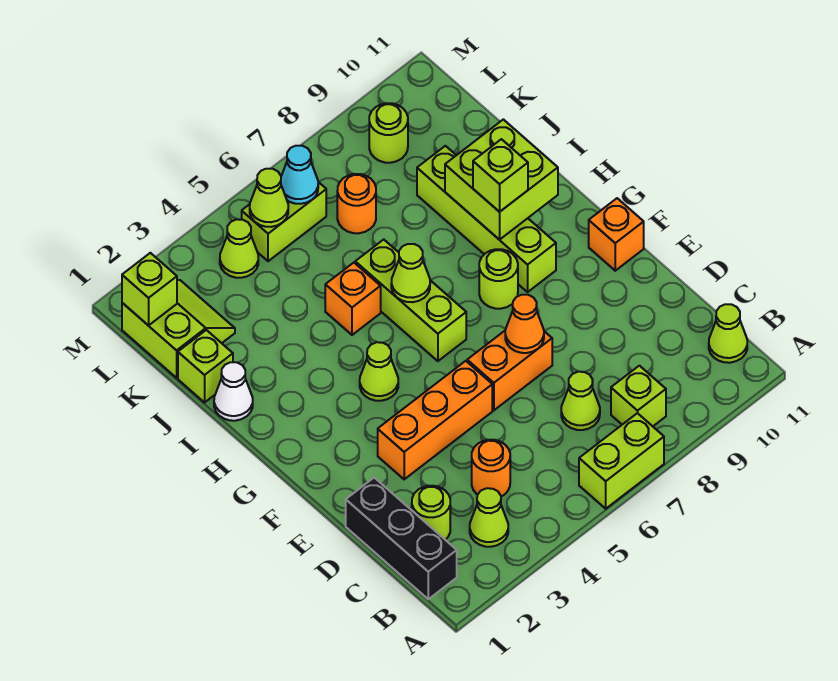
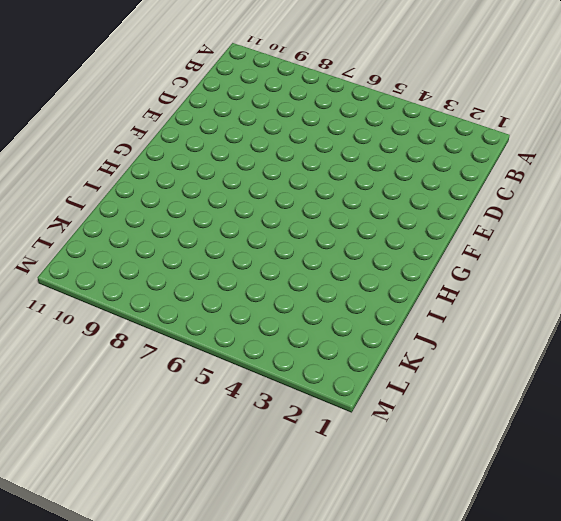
none -> lime brick A6:A7 level 1
none -> black brick B1:D1 level 1
none -> lime cone B3 level 1
none -> lime brick B8 level 1

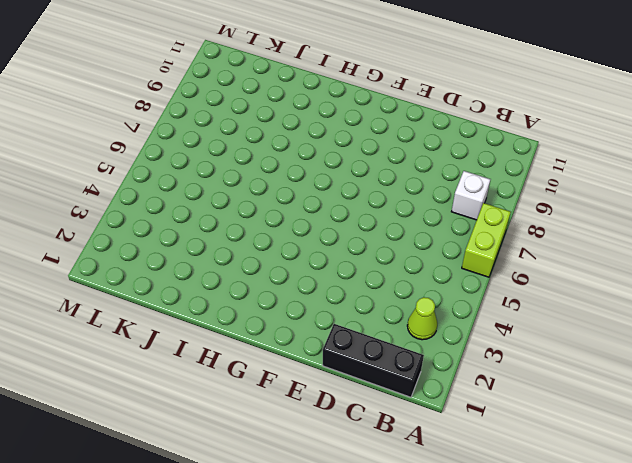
white brick B8 level 1 -> lime brick B8 level 1
none -> lime cone B11 level 1
none -> lime round brick C2 level 1
none -> orange round brick C4 level 1
none -> lime cone C7 level 1

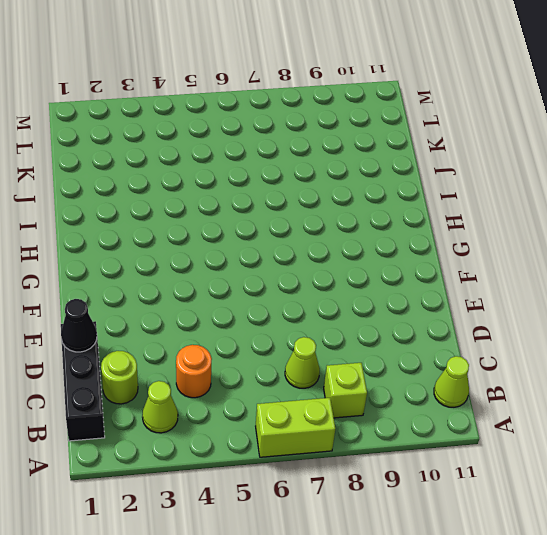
black cone D1 level 2 -> none
none -> orange brick E3:E5 level 1
none -> orange brick E6:E7 level 1
none -> orange brick F11 level 1
none -> lime cone G4 level 1

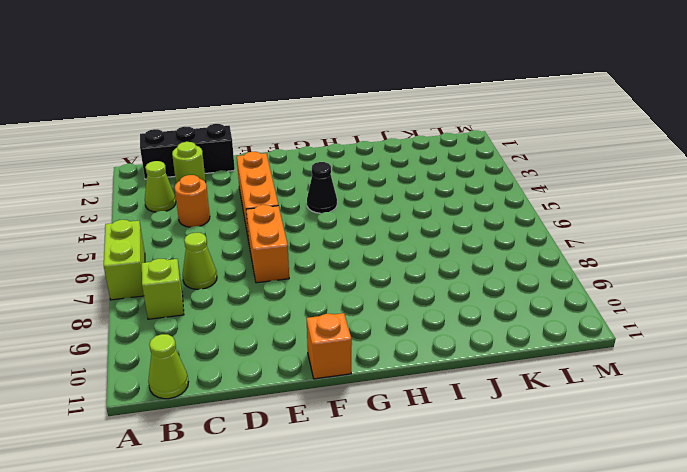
black cone G4 level 1 -> lime cone G4 level 1
none -> lime brick G6:I6 level 1
none -> lime round brick G8 level 1
none -> lime brick G9:J9 level 1
none -> white cone I1 level 1

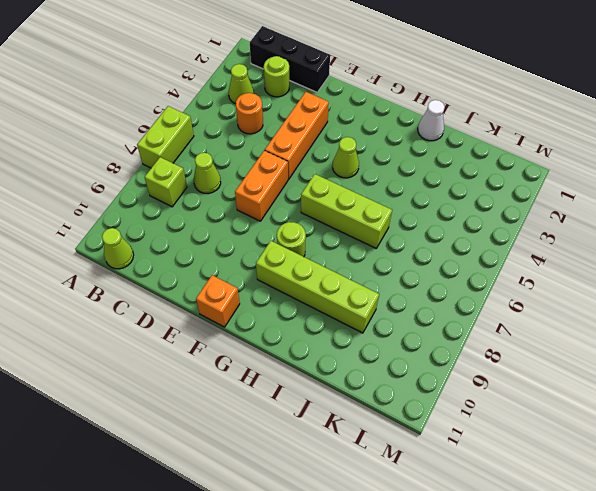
none -> orange brick I5 level 1
none -> lime brick J1 level 1
none -> lime slope K1:L2 level 1 top 1
none -> orange round brick K7 level 1

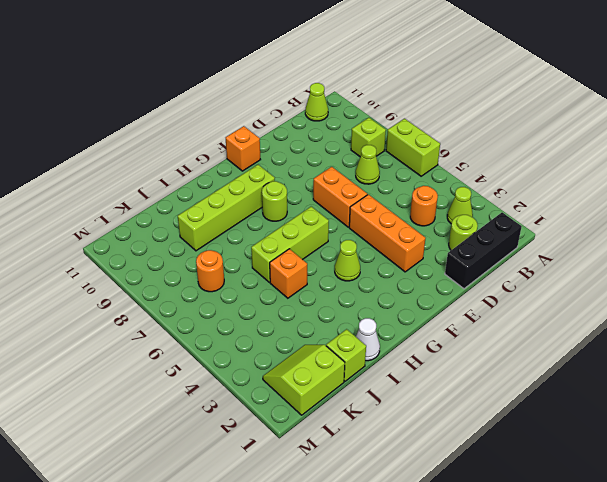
none -> lime cone L4 level 1
none -> lime brick L5:L6 level 1
none -> lime round brick L9 level 1
none -> orange cone E7 level 2

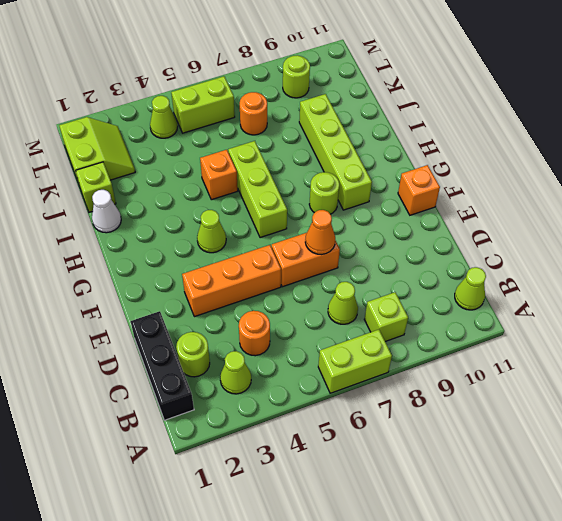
none -> lime cone H6 level 2
none -> lime brick H9:I10 level 2
none -> lime brick L1 level 2
none -> lime cone L5 level 2

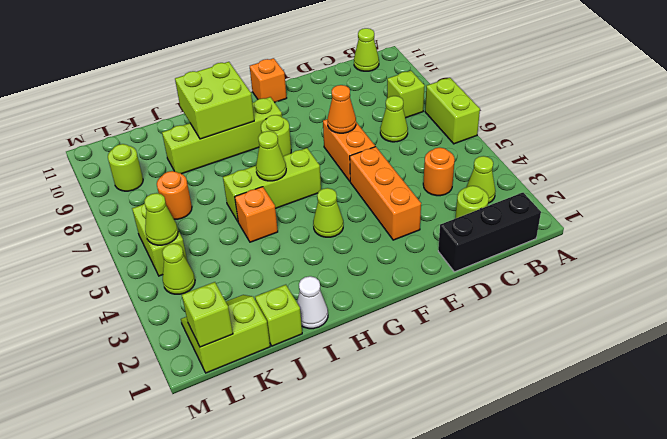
none -> cyan cone L6 level 2
none -> lime brick H9 level 3

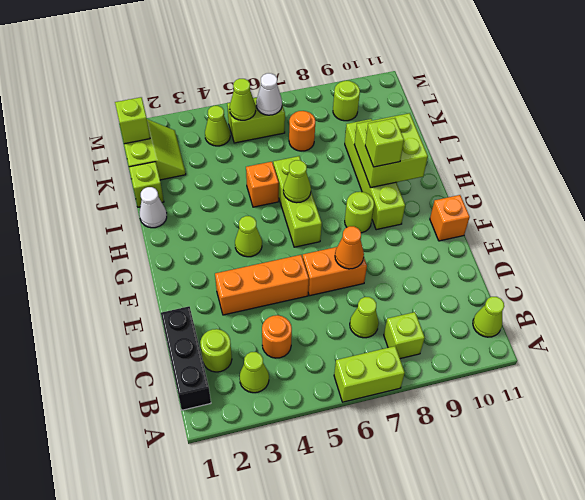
white cone L6 level 2 -> cyan cone L6 level 2

